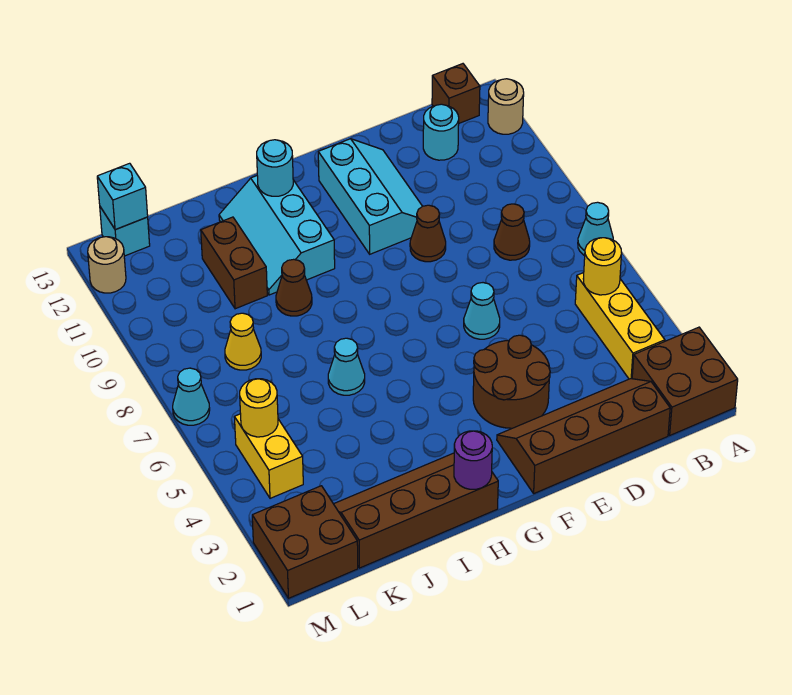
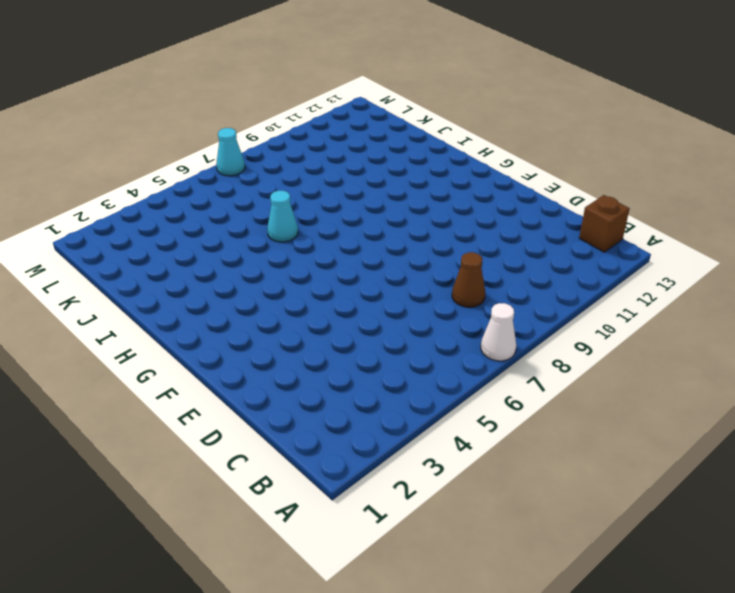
white cone A7 level 1 -> cyan cone A7 level 1
none -> brown brick A1:B2 level 1
none -> tan round brick A12 level 1
none -> yellow brick B3:B5 level 1

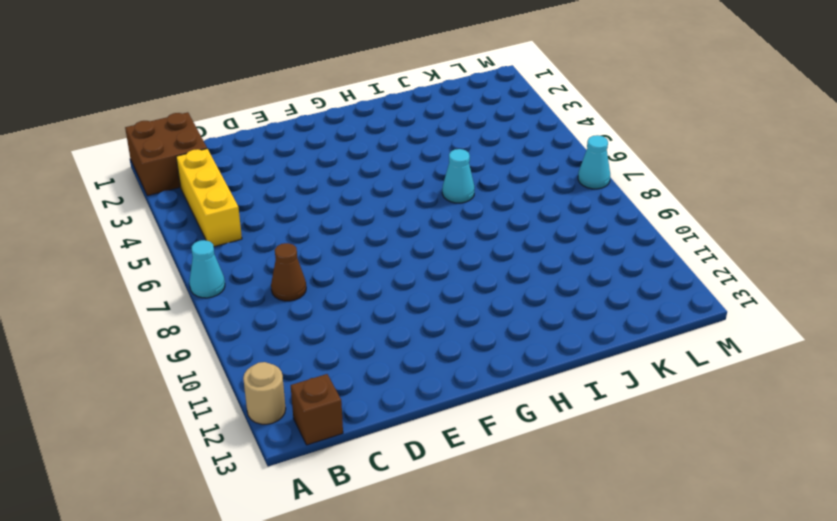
none -> brown slope C1:F2 level 1 top 1
none -> cyan round brick C12 level 1
none -> brown round brick E3:F4 level 1

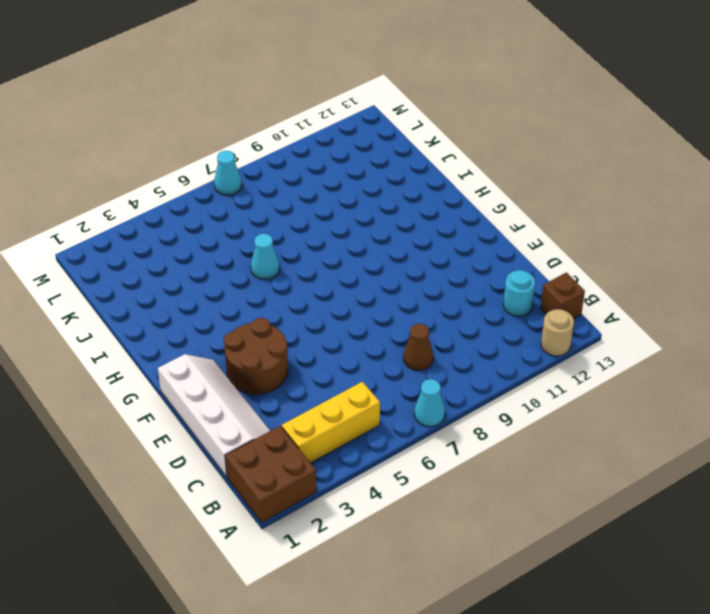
white slope C1:F2 level 1 top 1 -> brown slope C1:F2 level 1 top 1
none -> cyan cone E6 level 1
none -> brown cone E9 level 1
none -> cyan slope E10:F12 level 1 top F

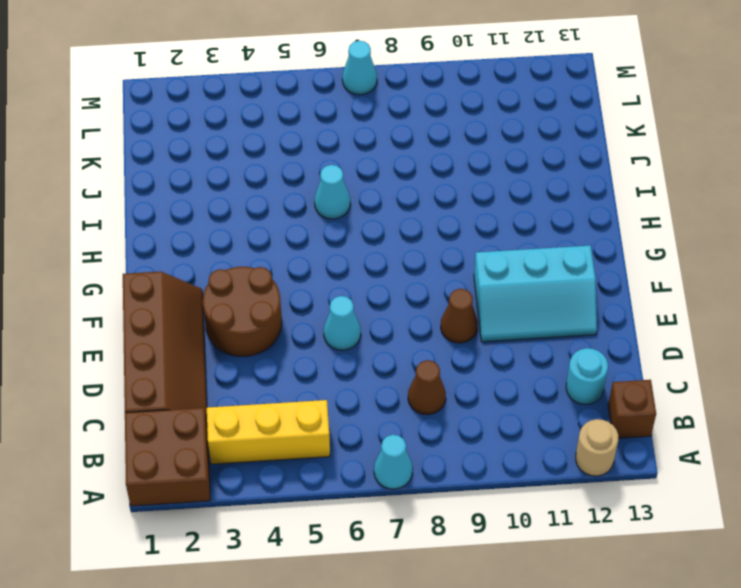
none -> brown slope H1:K2 level 1 top 1
none -> cyan slope H10:I12 level 1 top H
none -> brown cone I9 level 1

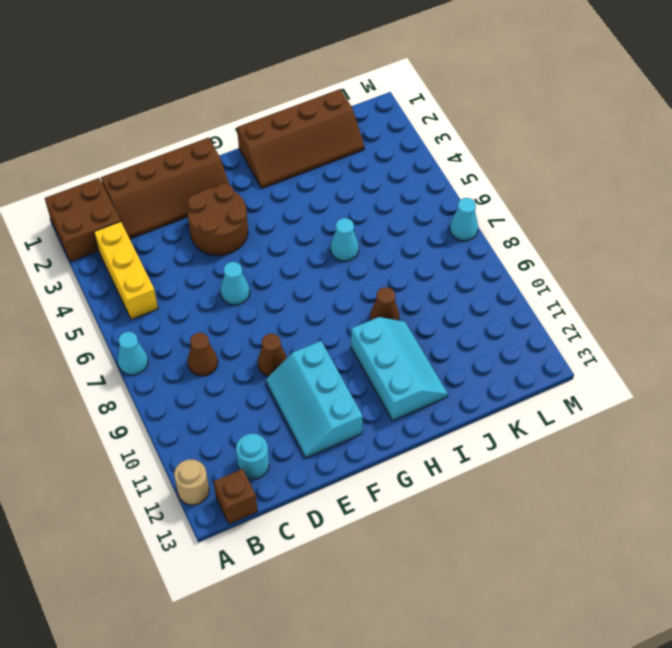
none -> brown brick J10:J11 level 1
none -> yellow cone K8 level 1
none -> brown brick L1:M2 level 1

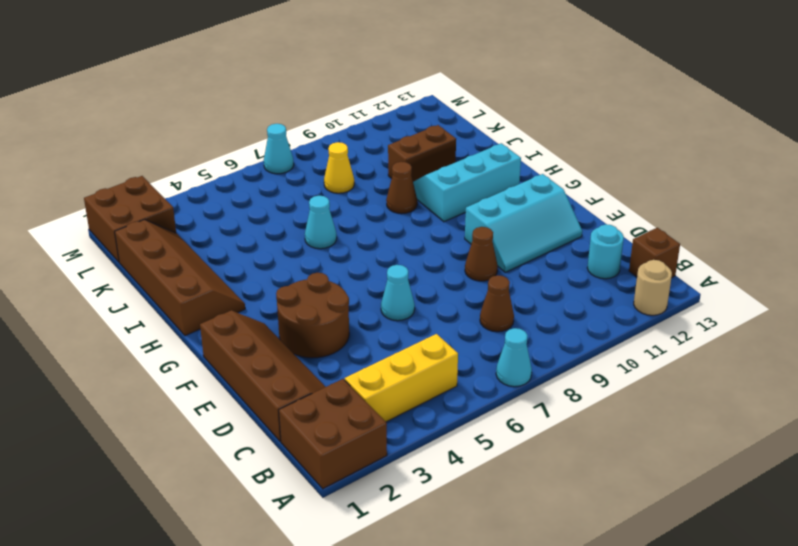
none -> yellow brick L4:L5 level 1
none -> cyan brick L13 level 1
none -> tan round brick M12 level 1

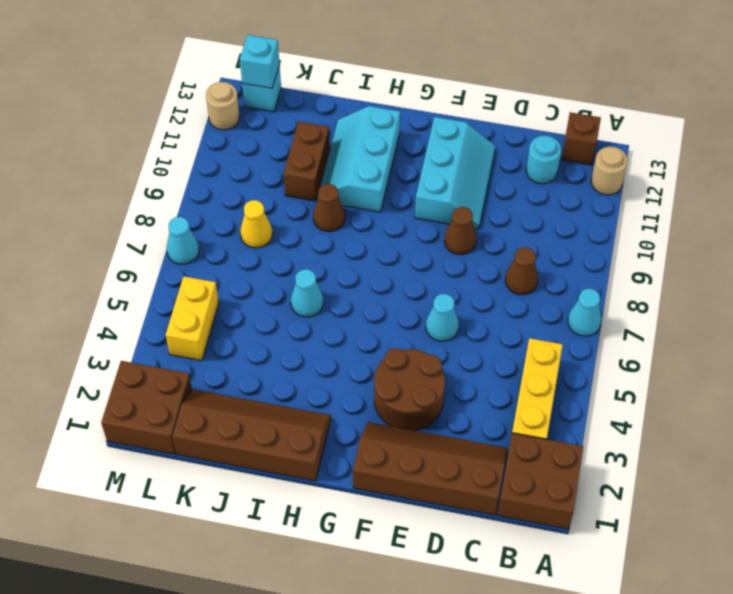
none -> yellow round brick B5 level 2
none -> purple round brick H1 level 2
none -> cyan round brick H12 level 2

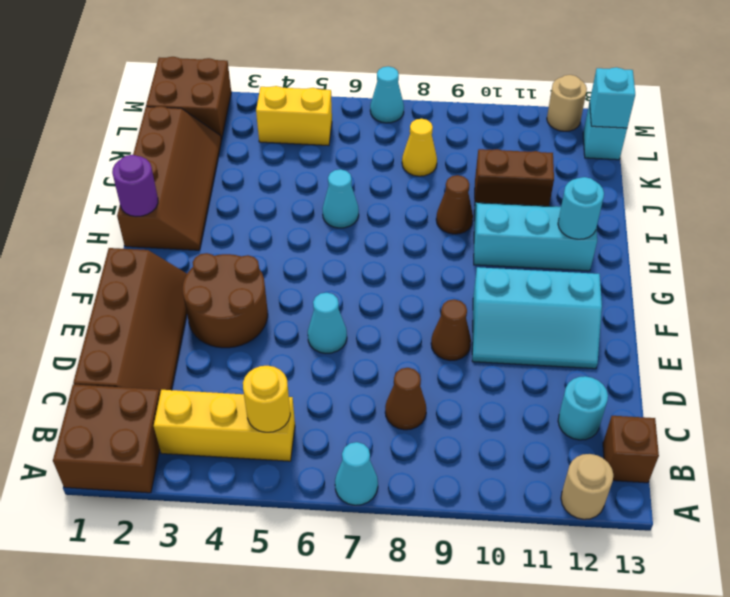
none -> yellow round brick L5 level 2

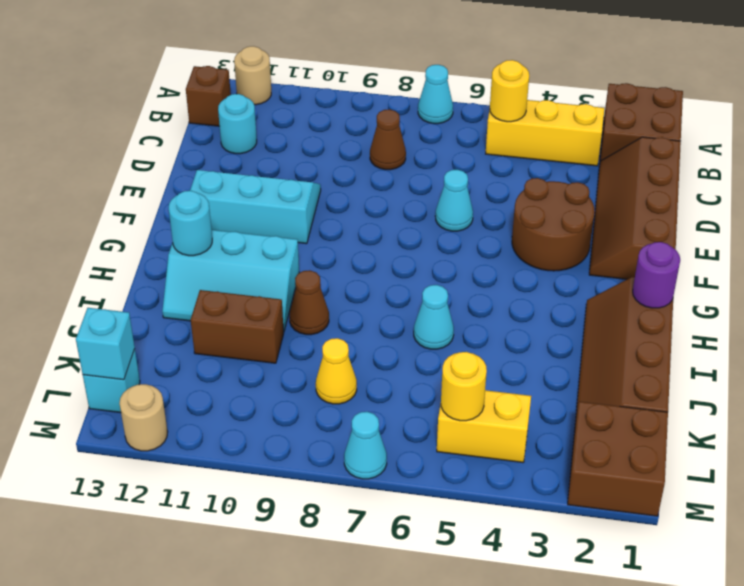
none -> brown cone E9 level 1

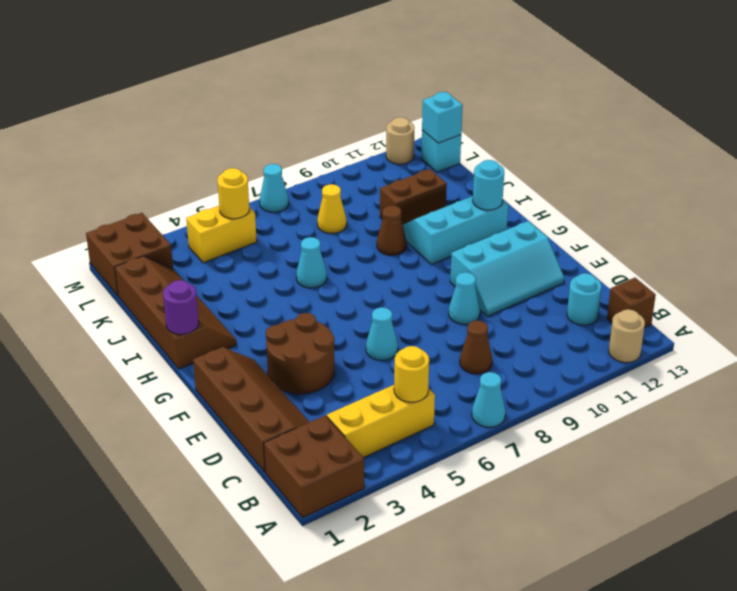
cyan cone E9 level 1 -> brown cone E9 level 1

